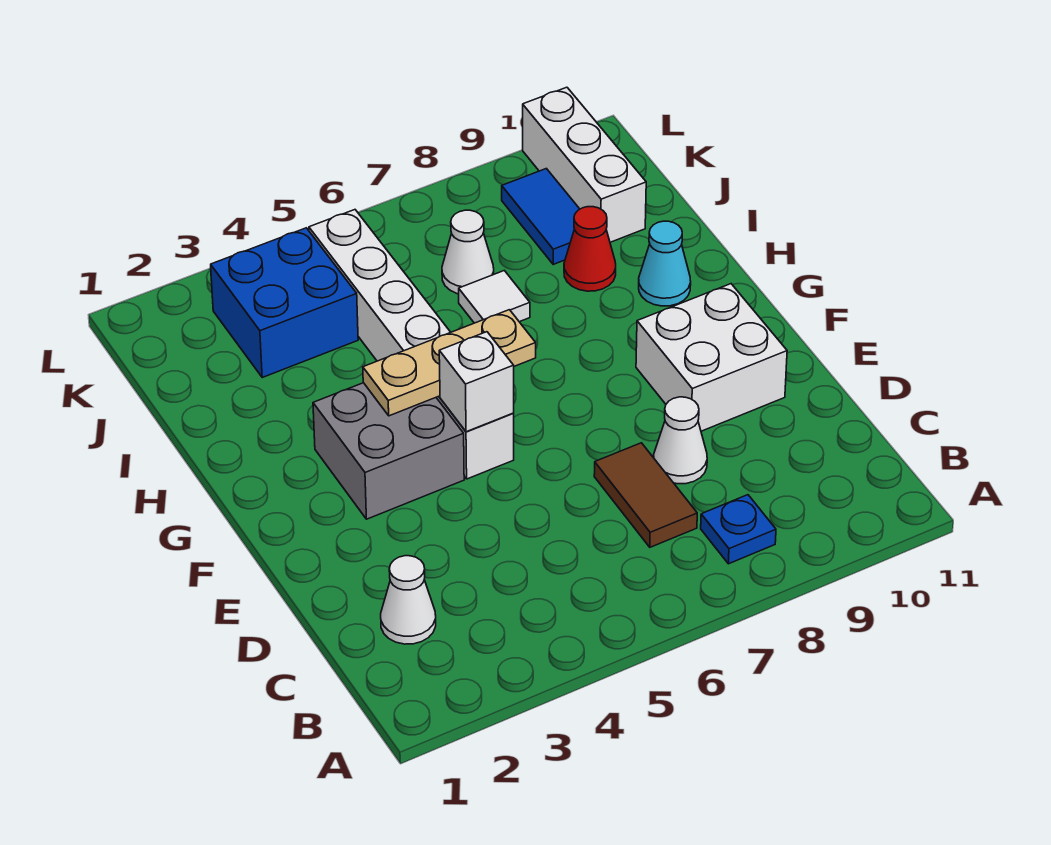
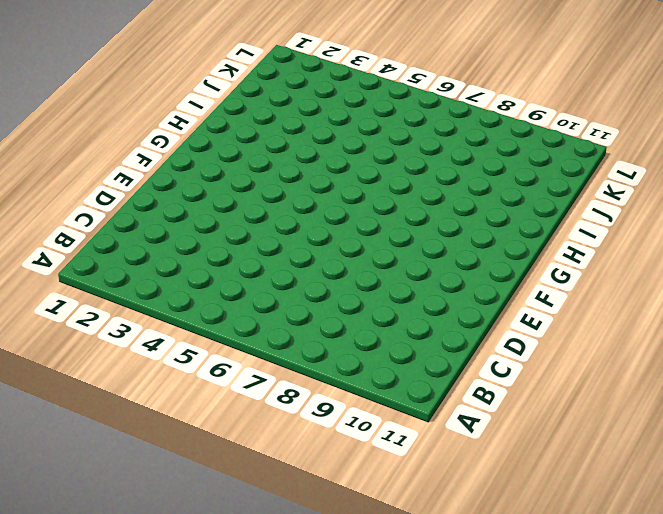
none -> blue plate B8 level 1
none -> white cone C2 level 1
none -> brown tile C7:D7 level 1

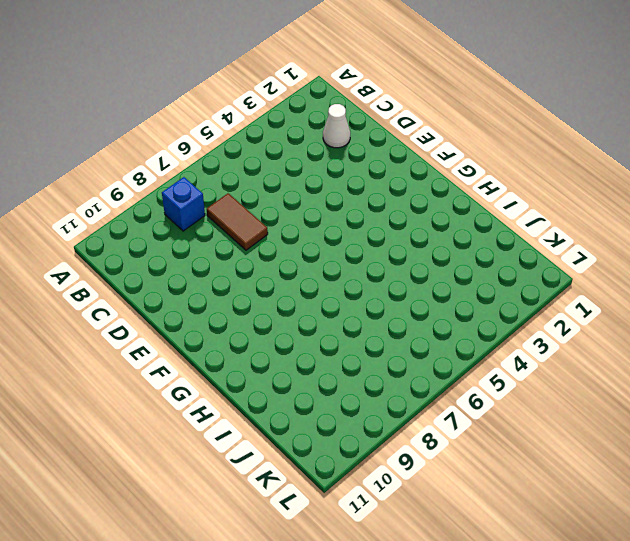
blue brick B8 level 1 -> blue plate B8 level 1
none -> white cone D8 level 1
none -> white brick E9:F10 level 1
none -> grey brick F3:G4 level 1

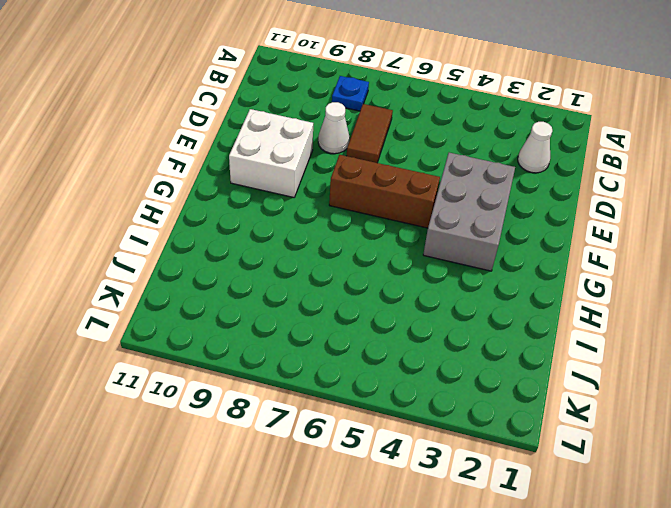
grey brick E3:G4 level 1 -> grey brick F3:G4 level 1
brown brick F5:F7 level 1 -> white brick F5:K5 level 1
none -> cyan cone H10 level 1
none -> white tile I7 level 1
none -> red cone I9 level 1

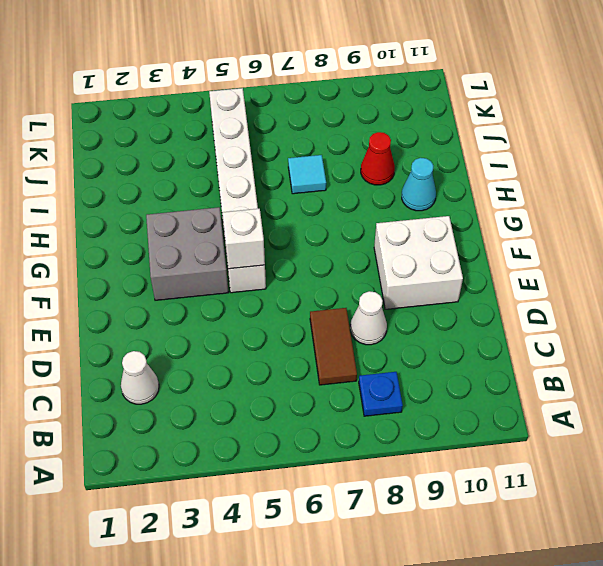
cyan tile I7 level 1 -> white tile I7 level 1
none -> blue brick J3:K4 level 1
none -> white cone J7 level 1
none -> blue tile J9:K9 level 1

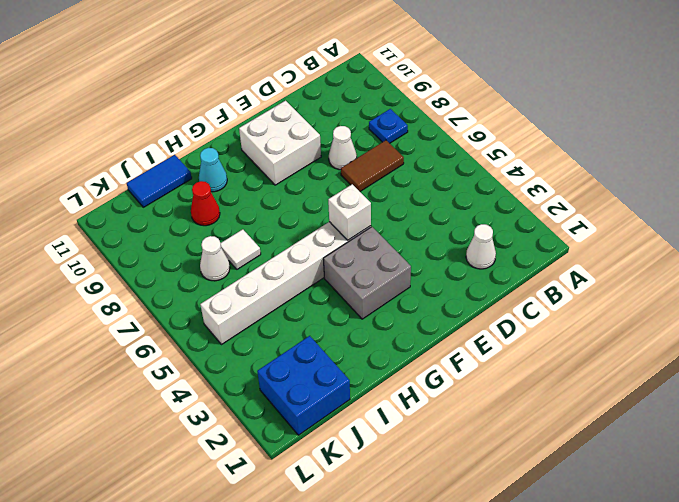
blue tile I11:J11 level 1 -> blue tile J9:K9 level 1
blue brick J1:K2 level 1 -> blue brick J3:K4 level 1
none -> white brick J10:L10 level 1
none -> tan plate G4:G6 level 2

